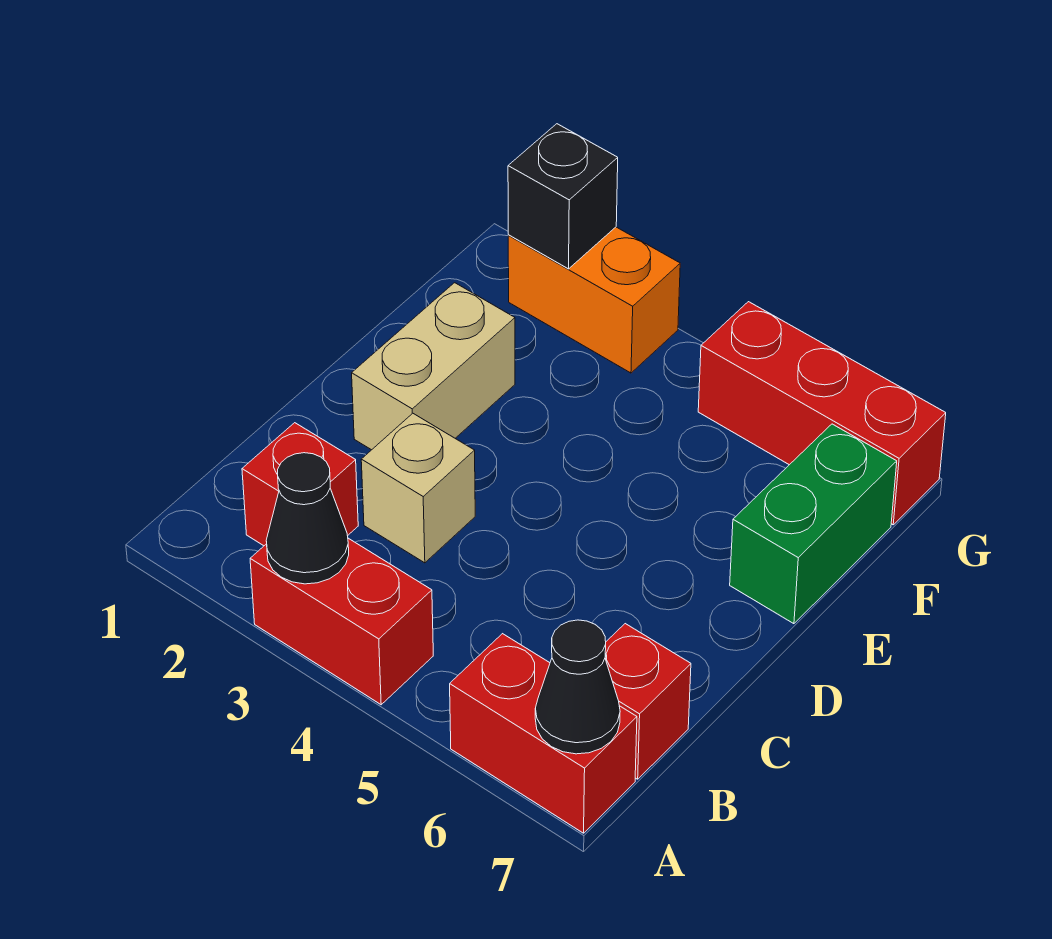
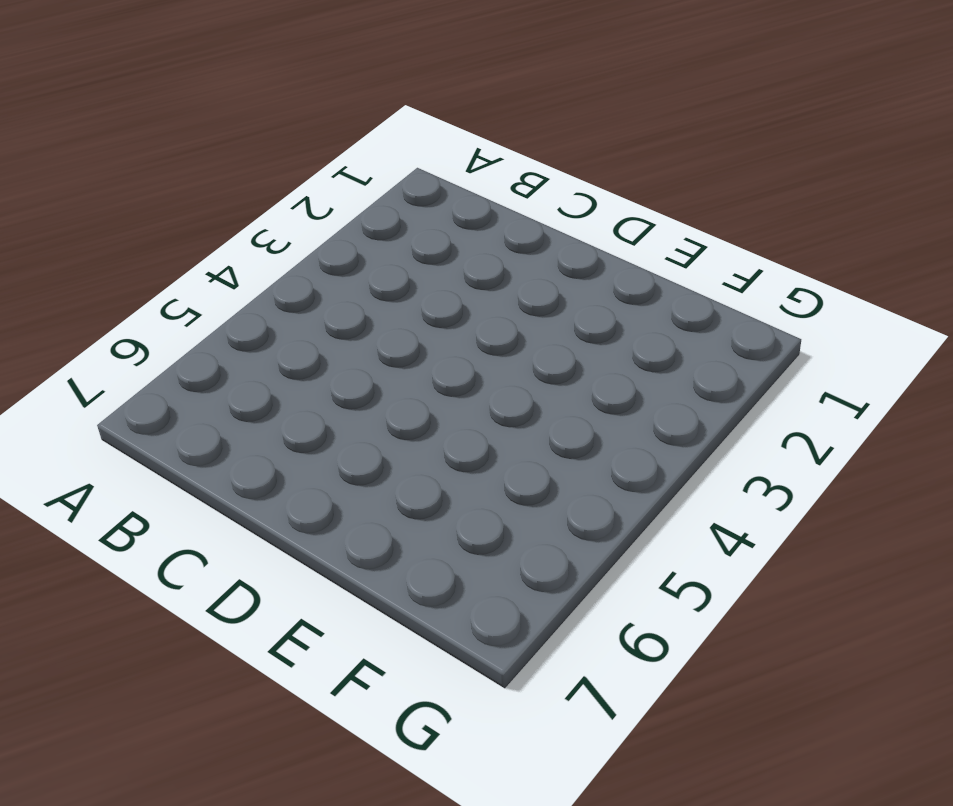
none -> red brick A3:A4 level 1
none -> red brick A6:A7 level 1
none -> red brick B2 level 1

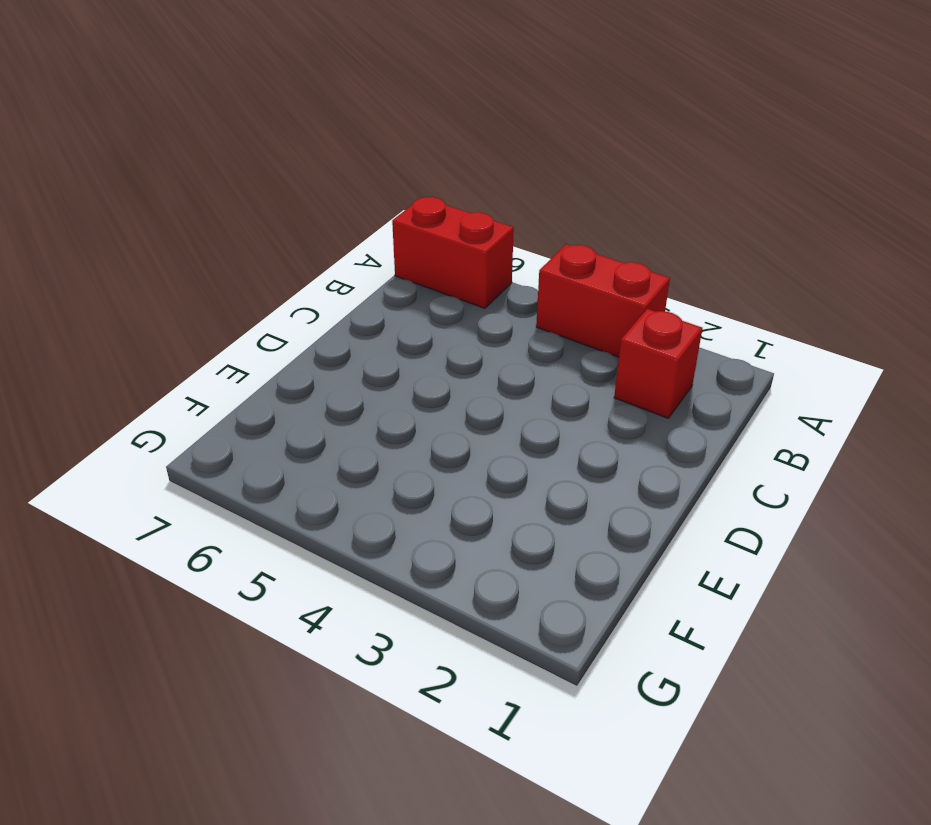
none -> red brick B7 level 1
none -> tan brick C3 level 1
none -> tan brick D2:E2 level 1

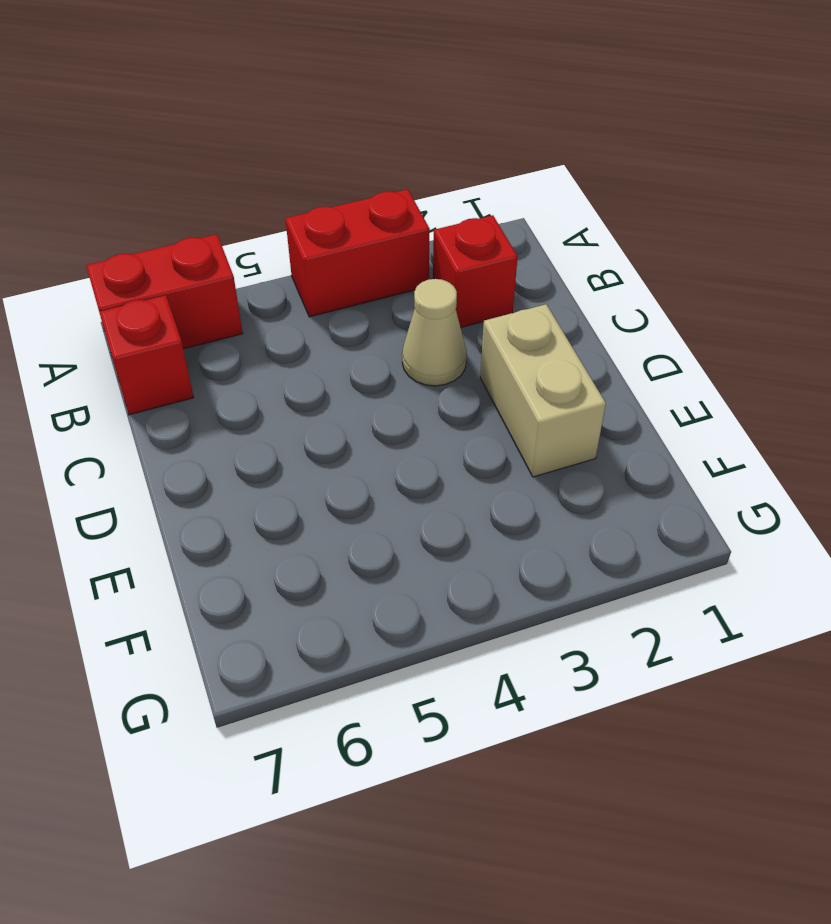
tan cone C3 level 1 -> tan brick C3 level 1
none -> green brick E7:F7 level 1
none -> orange brick G2:G3 level 1
none -> red brick G5:G7 level 1

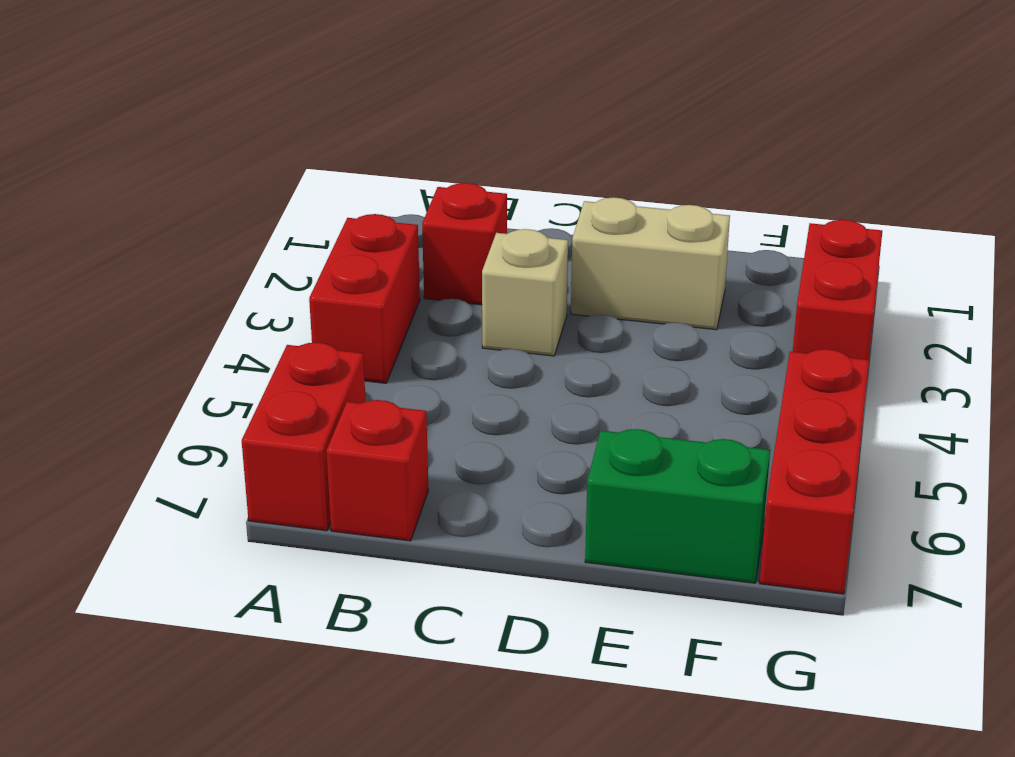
red brick G2:G3 level 1 -> orange brick G2:G3 level 1
none -> black cone A3 level 2
none -> black cone A7 level 2
none -> black brick G2 level 2

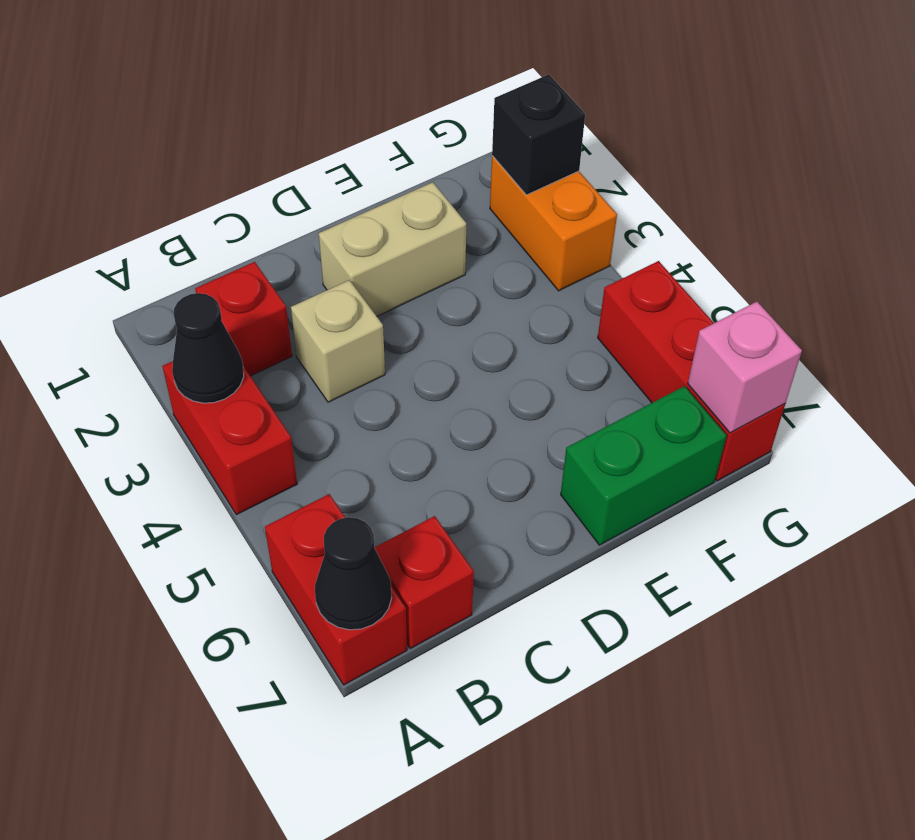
pink brick G7 level 2 -> none

